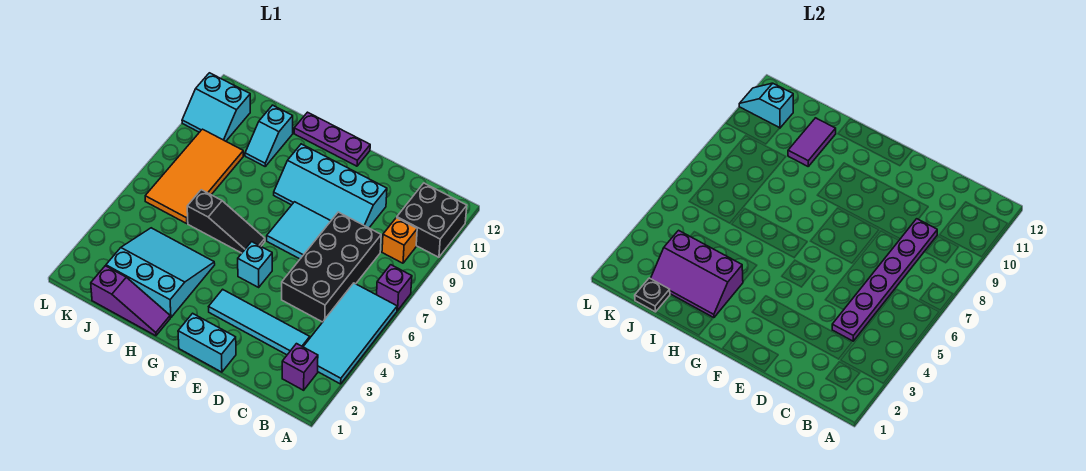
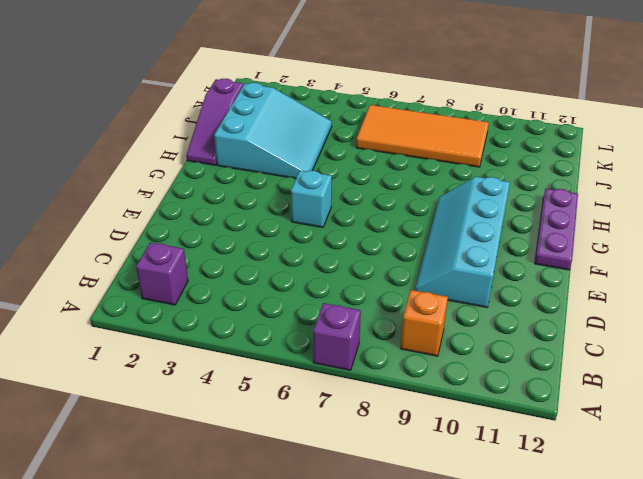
none -> cyan tile A3:B6 level 1
none -> black brick A10:B11 level 1
none -> cyan tile C3:F3 level 1

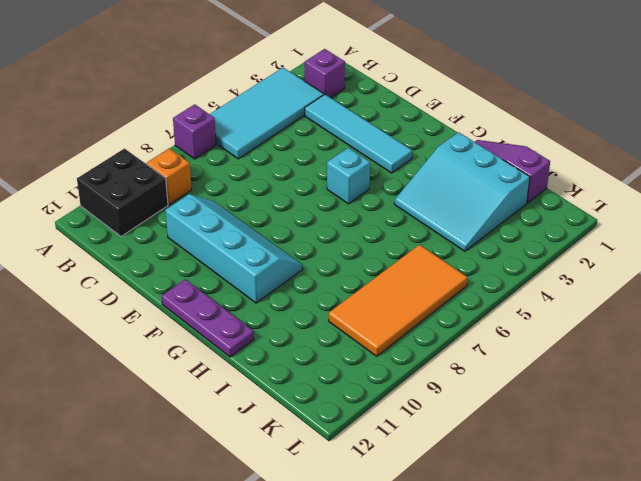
none -> black brick C5:D8 level 1
none -> cyan brick E1:F1 level 1
none -> cyan tile E7:F8 level 1

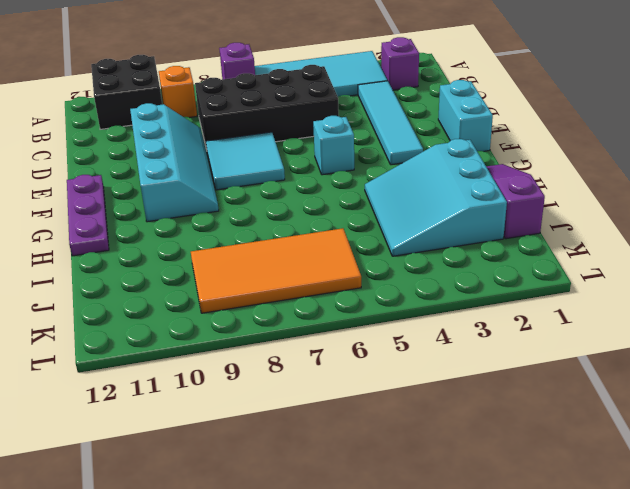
none -> black slope G6:I6 level 1 top I
none -> cyan slope I10:I11 level 1 top 11
none -> cyan slope K10:L11 level 1 top 11

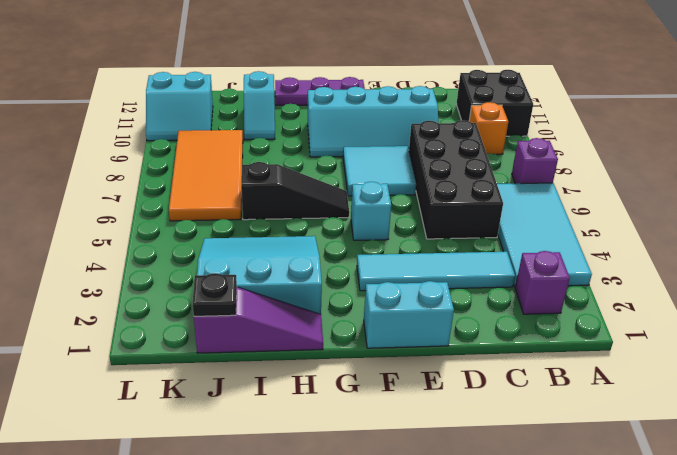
none -> purple plate C4:C9 level 2
none -> purple slope H2:J3 level 2 top 3
none -> purple tile I10:I11 level 2

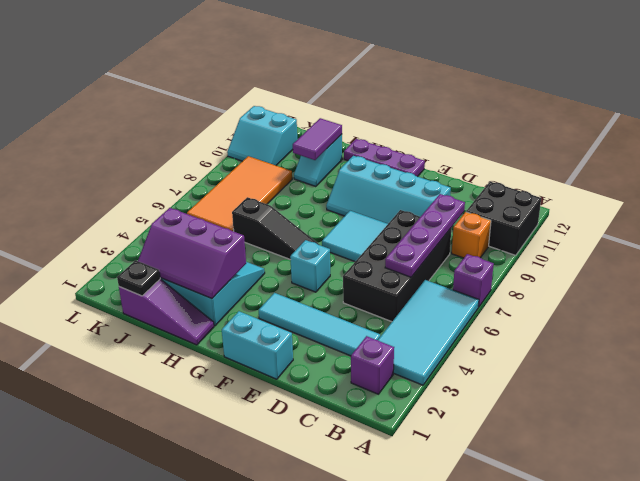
purple plate C6:C9 level 2 -> purple plate C4:C9 level 2
none -> cyan slope K11:L11 level 2 top K

